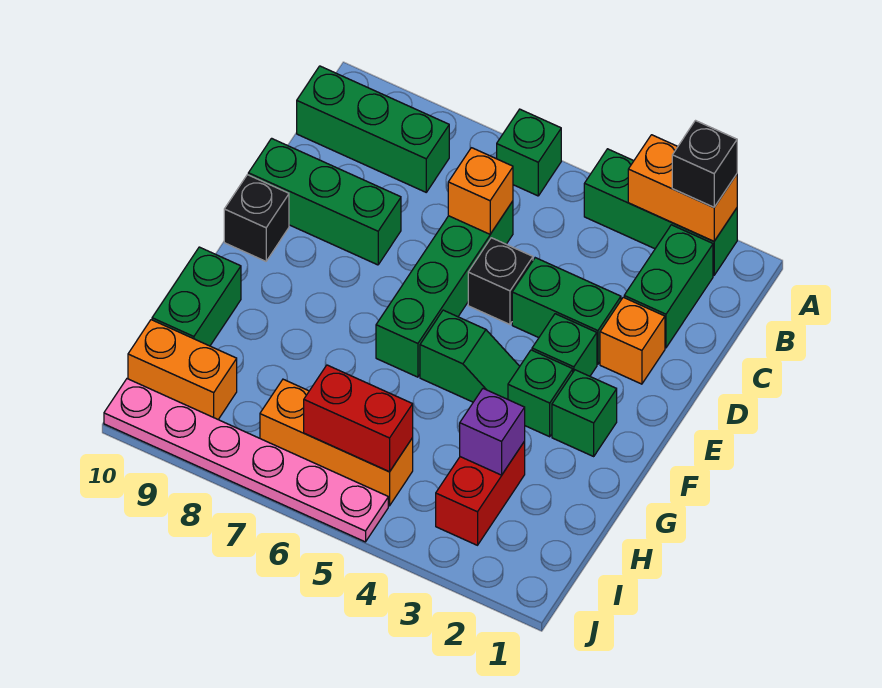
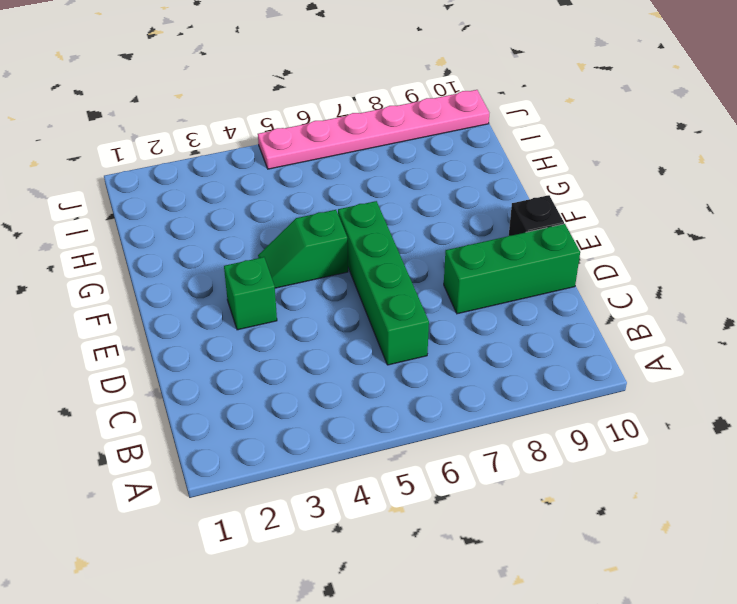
none -> green brick A2:A4 level 1
none -> green brick A6 level 1
none -> green brick B2:C2 level 1

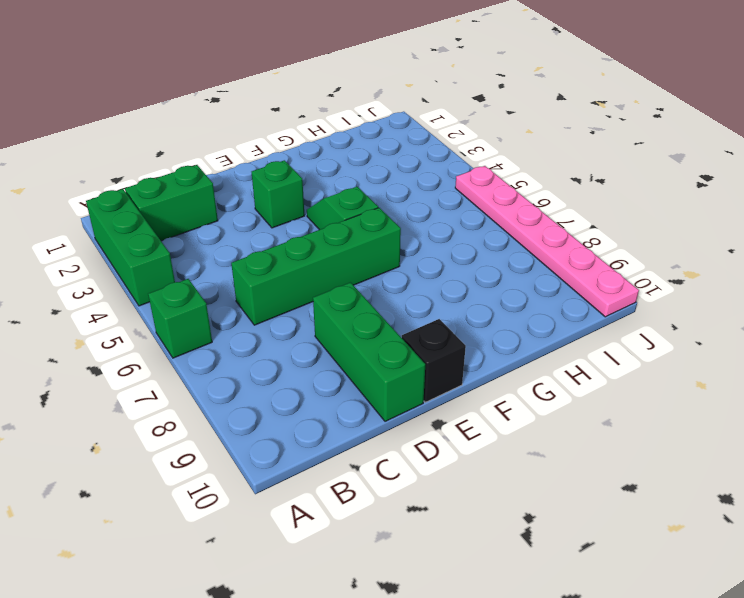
none -> green brick B8:B10 level 1
none -> orange brick D2 level 1
none -> green brick D3:D4 level 1

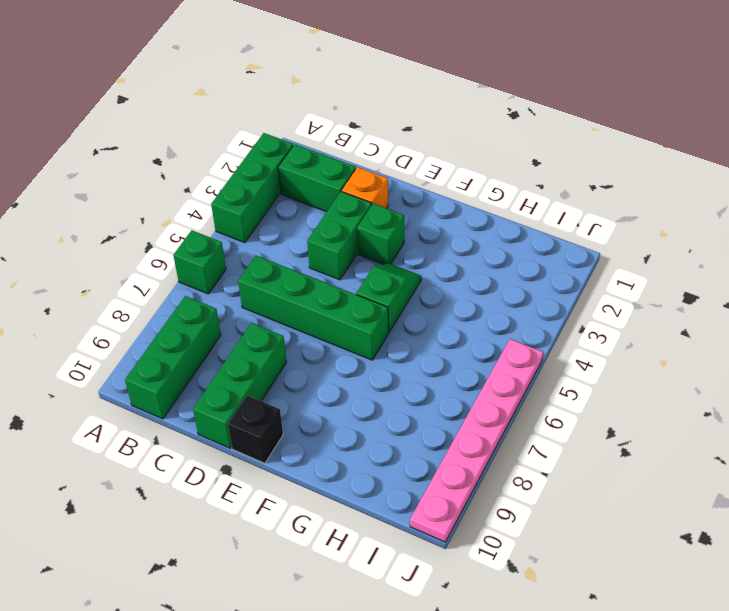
none -> black brick D5 level 1
none -> green brick F2 level 1
none -> green brick F3 level 1

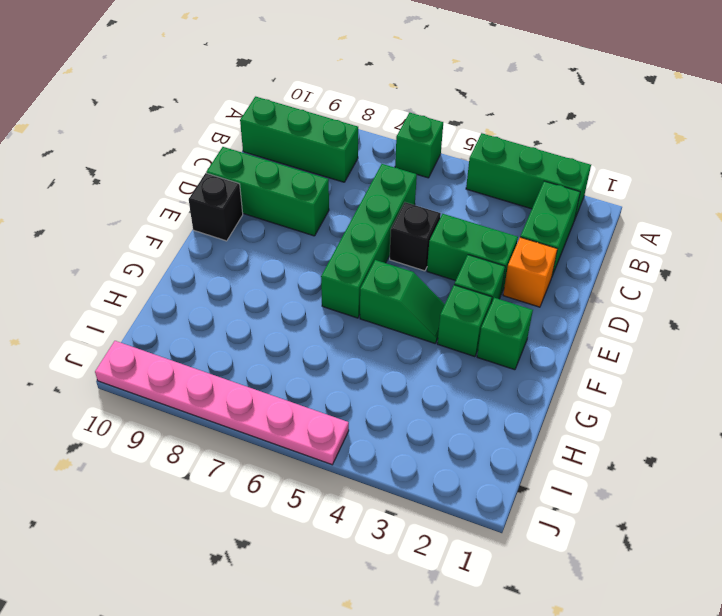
none -> green brick G10:H10 level 1
none -> red brick H3:I3 level 1
none -> orange brick I5:I7 level 1

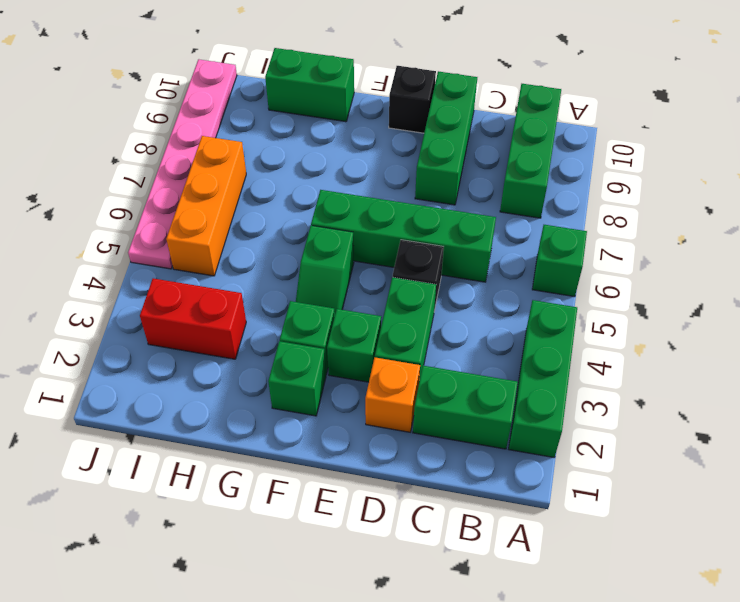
none -> orange brick I9:I10 level 1
none -> orange brick A2:A3 level 2
none -> orange brick C6 level 2

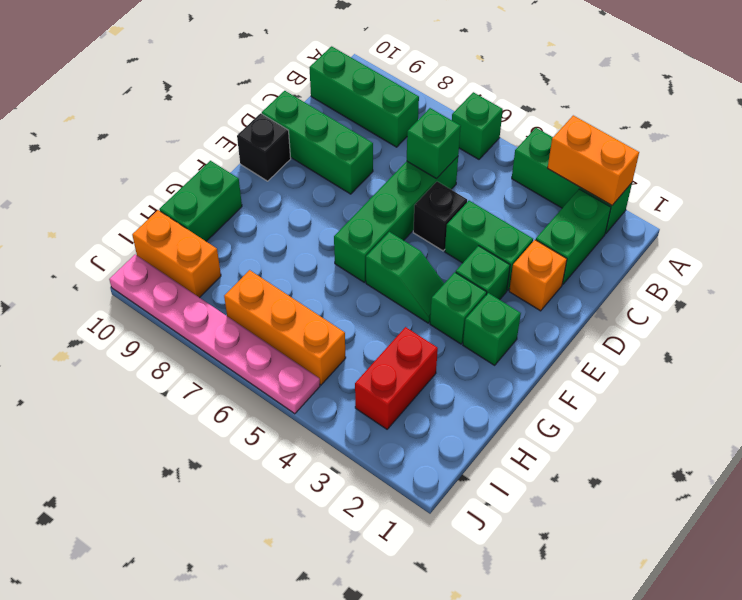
green brick C6 level 2 -> orange brick C6 level 2
none -> purple brick H3 level 2
none -> red brick I5:I6 level 2
none -> black brick A2 level 3

